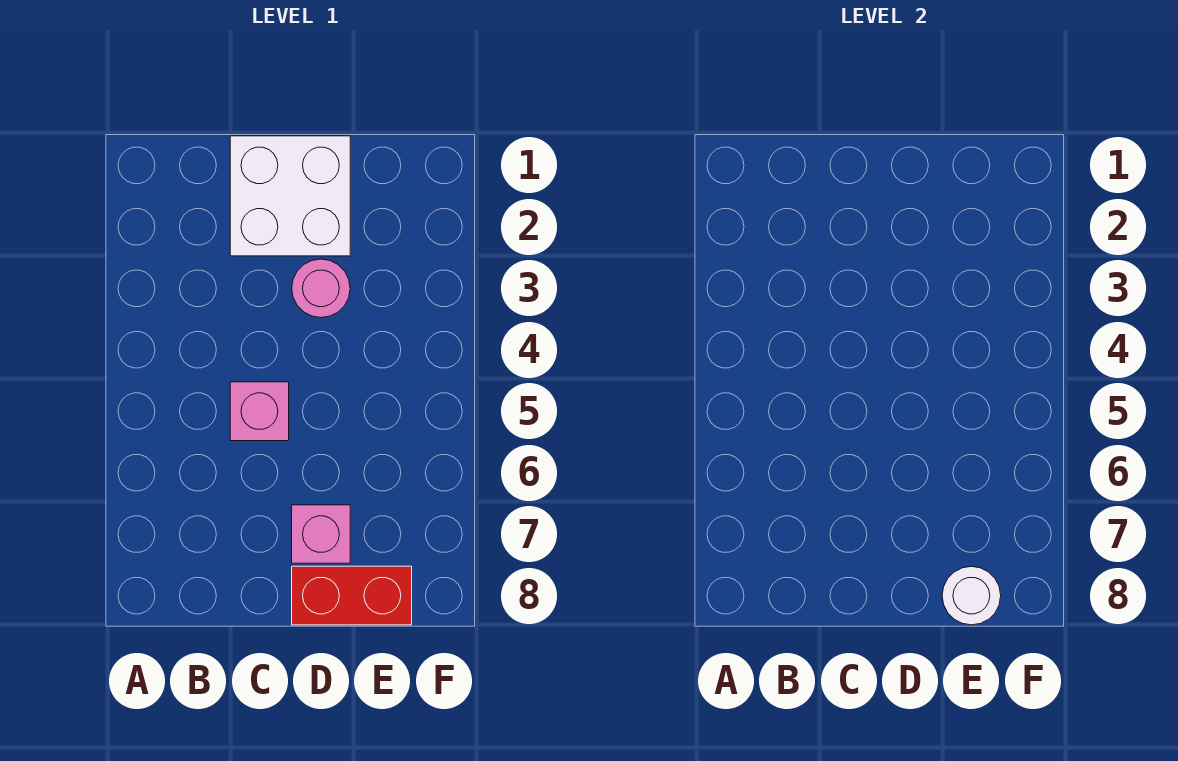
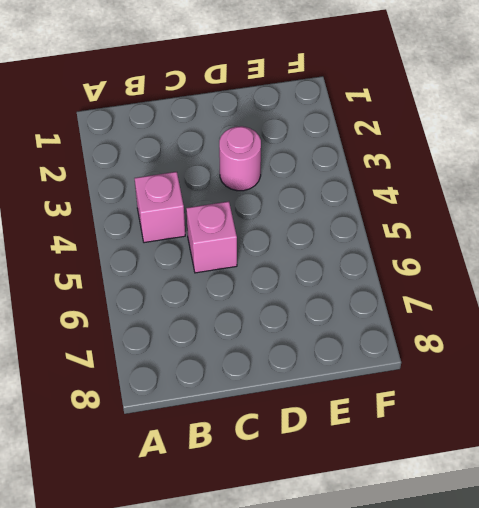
pink brick B4 level 1 -> pink brick D7 level 1
none -> white brick C1:D2 level 1
none -> red brick D8:E8 level 1

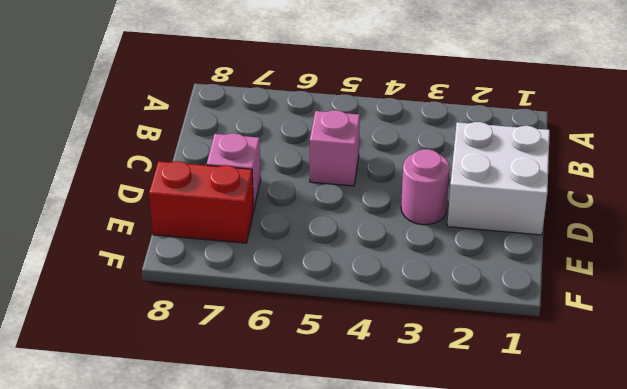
red brick E7:E8 level 1 -> red brick D8:E8 level 1
none -> white round brick E8 level 2

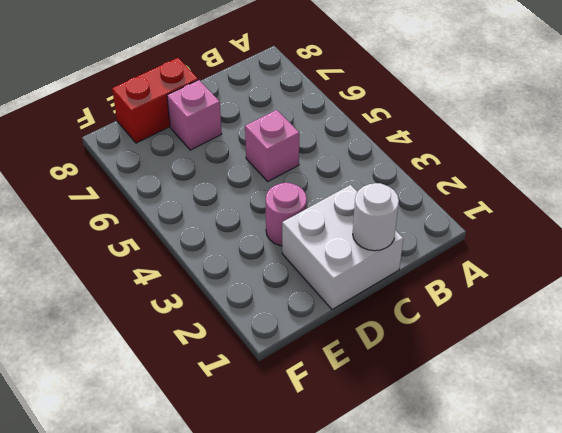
white round brick C1 level 2 -> white round brick E8 level 2

